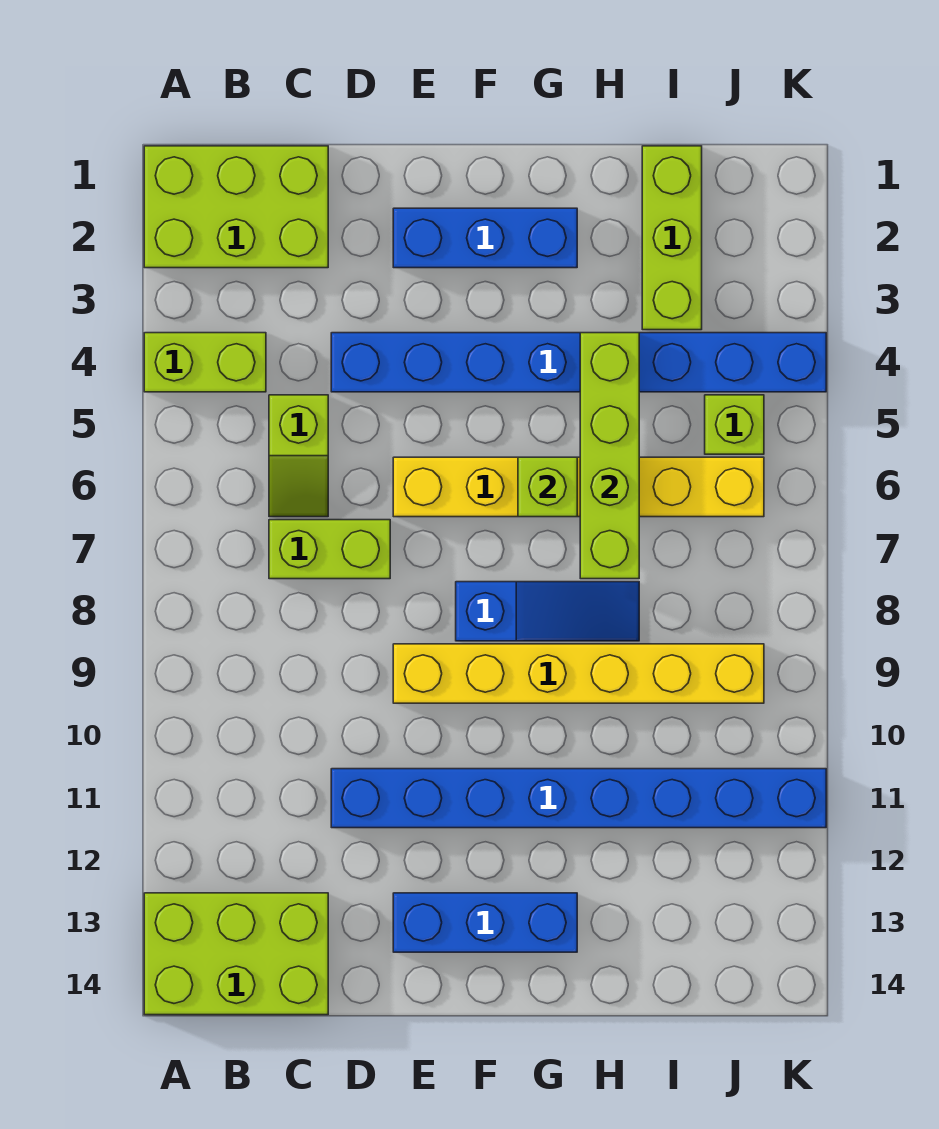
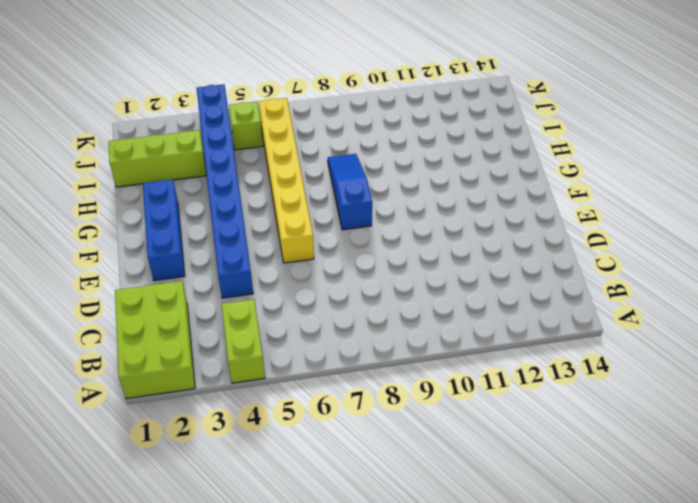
none -> lime brick A13:C14 level 1
none -> lime slope C5:C6 level 1 top 5
none -> lime brick C7:D7 level 1

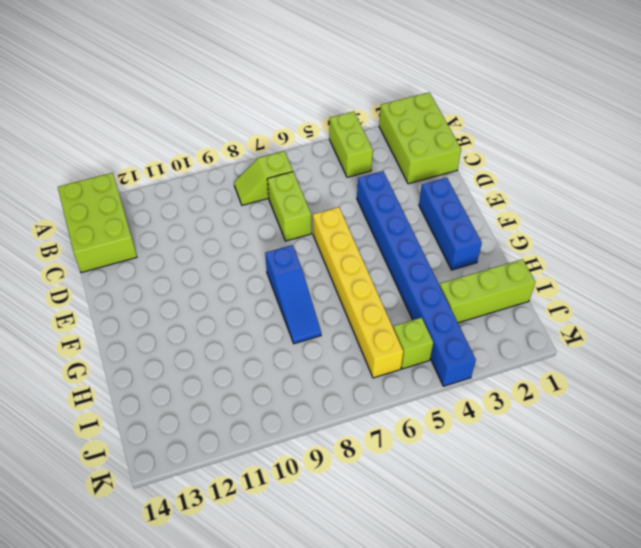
lime slope B7:B8 level 1 top 7 -> lime slope C5:C6 level 1 top 5
none -> blue brick D11:K11 level 1
none -> yellow brick E9:J9 level 1
none -> blue brick E13:G13 level 1

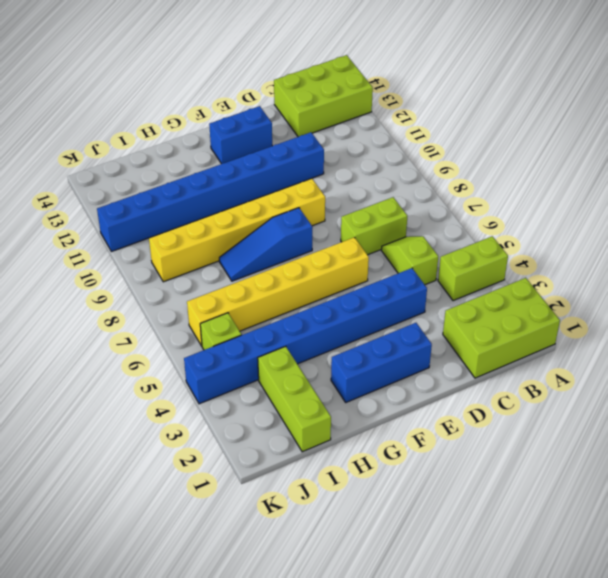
blue brick E13:F13 level 1 -> blue brick E13:G13 level 1
none -> lime brick G6 level 2
none -> lime brick H4:H7 level 2

